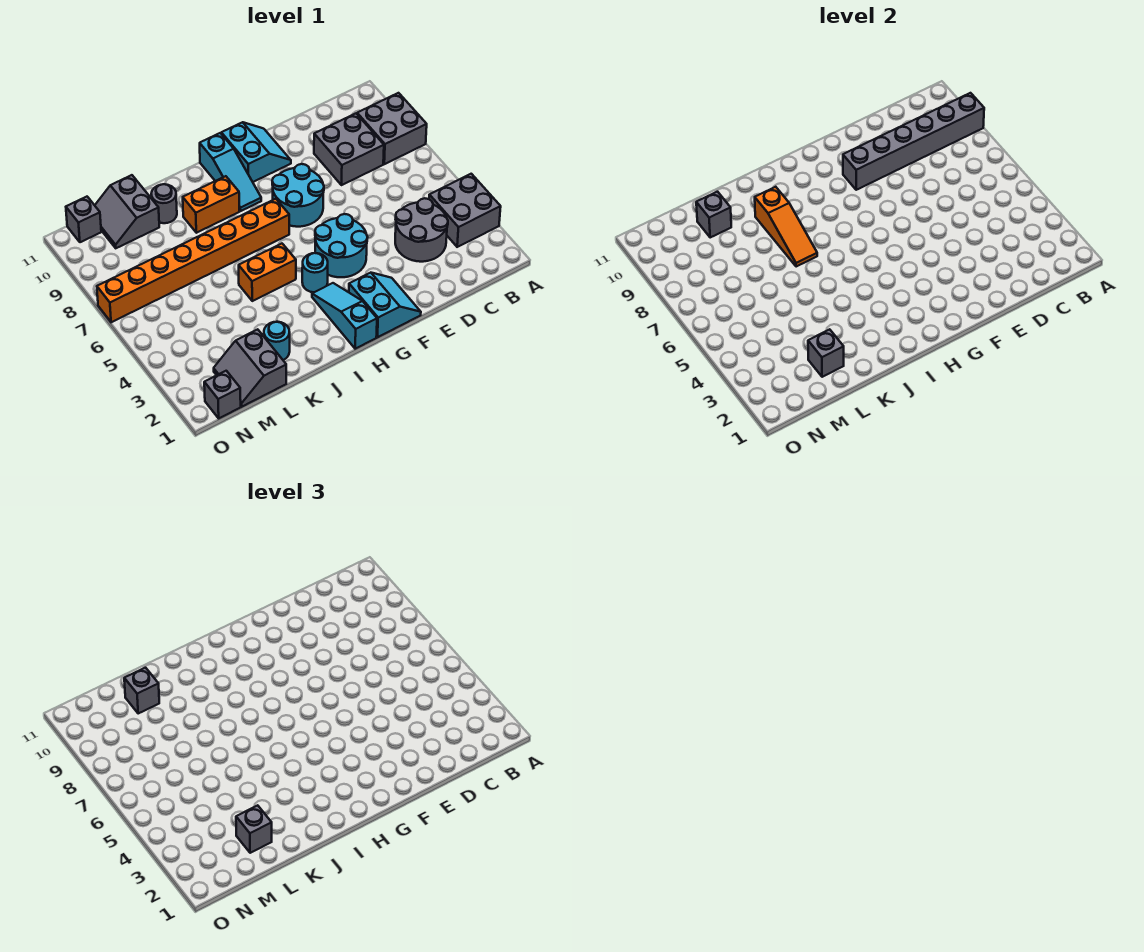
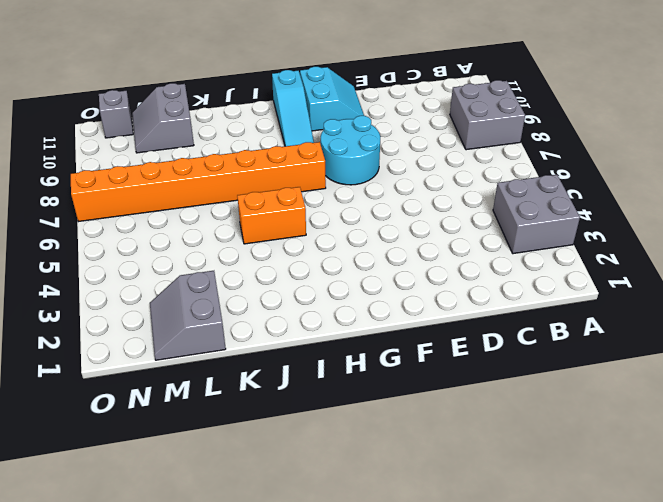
none -> grey round brick C3:D4 level 1
none -> grey brick C8:D9 level 1
none -> cyan slope F1:G2 level 1 top G

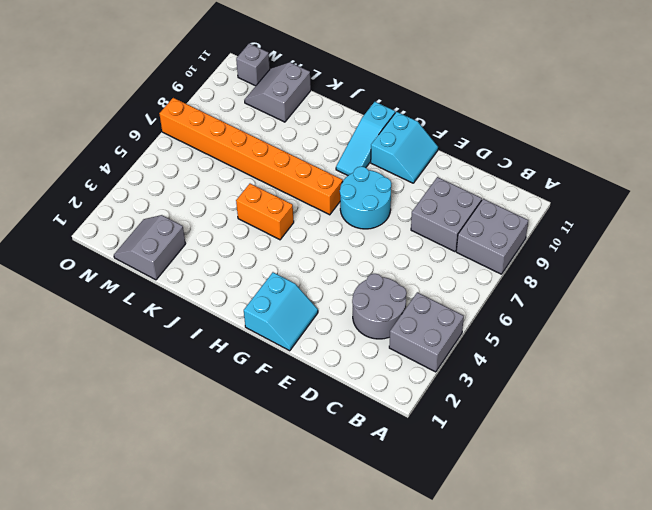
none -> cyan round brick F4:G5 level 1
none -> cyan slope H1:H3 level 1 top 1
none -> cyan round brick H4 level 1

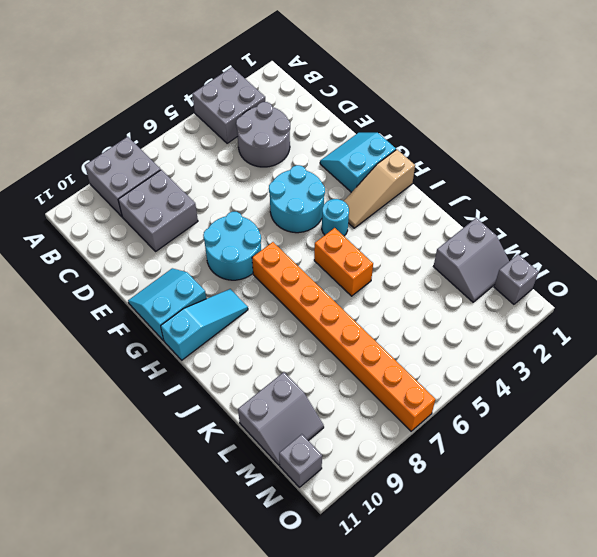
tan slope H1:H3 level 1 top 1 -> cyan slope H1:H3 level 1 top 1
none -> orange brick I9:J9 level 1
none -> cyan round brick K2 level 1
none -> grey round brick K10 level 1

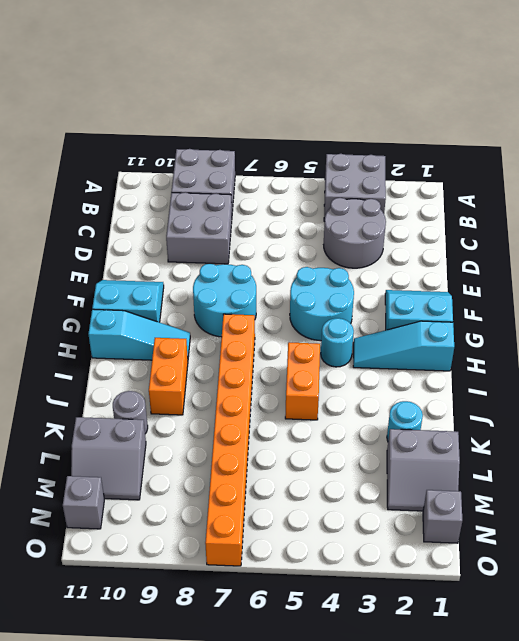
none -> grey brick A9:F9 level 2
none -> orange slope J7:J9 level 2 top 9
none -> grey brick L2 level 2

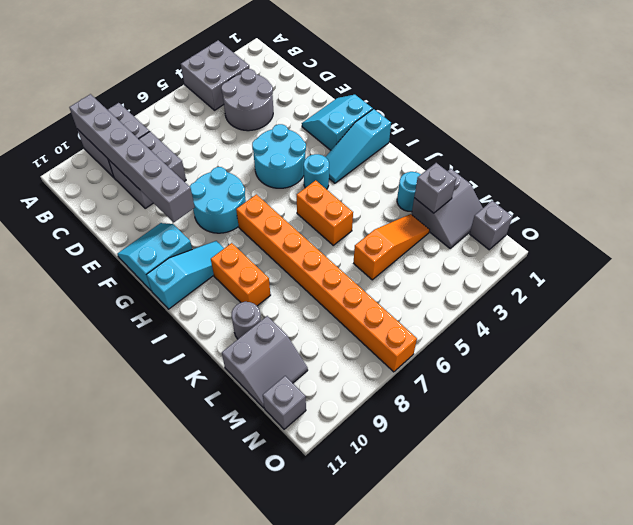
orange slope L3:L5 level 1 top 5 -> orange slope J7:J9 level 2 top 9
none -> grey brick L10 level 2
none -> grey brick L2 level 3
none -> grey brick L10 level 3

